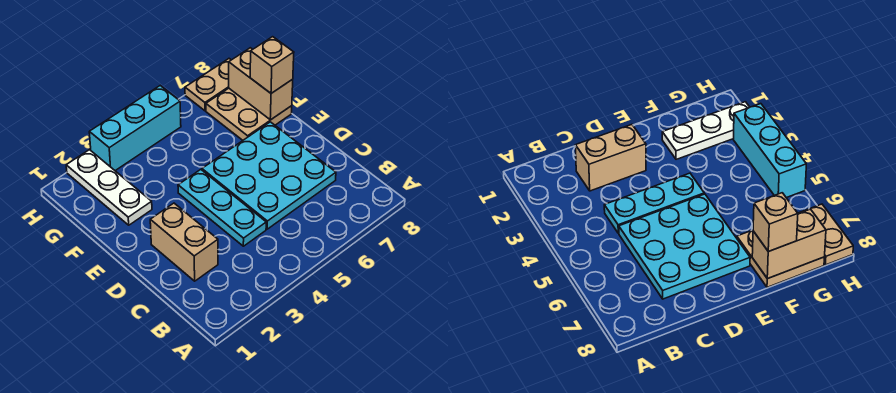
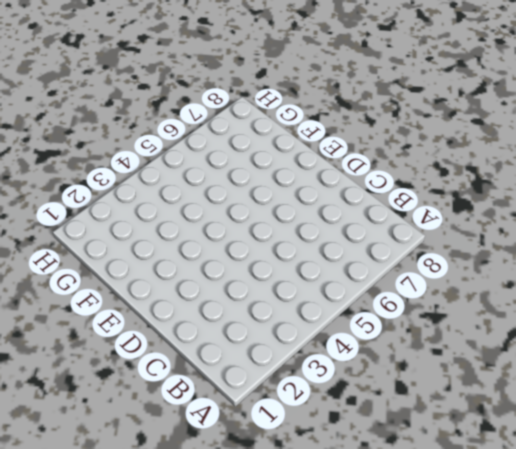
none -> tan brick C2:D2 level 1
none -> cyan plate C4:E4 level 1

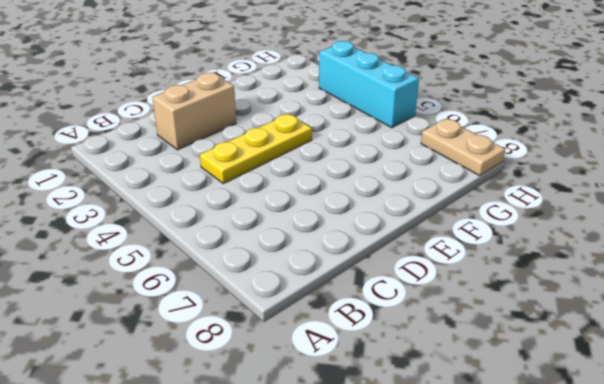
yellow plate C4:E4 level 1 -> cyan plate C4:E4 level 1
none -> cyan plate C5:E7 level 1
none -> white plate F2:H2 level 1

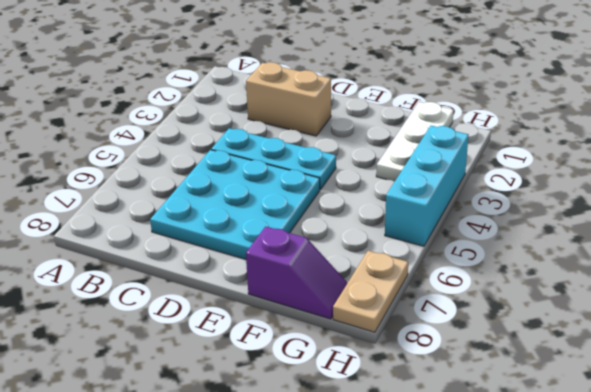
purple slope F8:G8 level 1 top F -> tan plate F7:G8 level 1
white plate G1:G3 level 1 -> white plate F2:H2 level 1
none -> tan brick F8:G8 level 2
none -> tan brick F8 level 3

